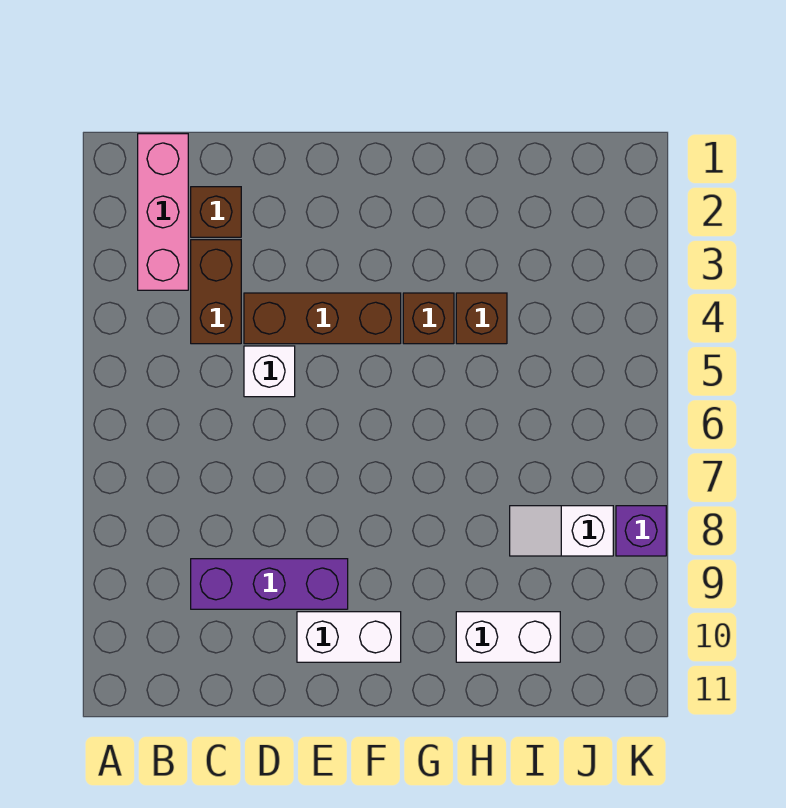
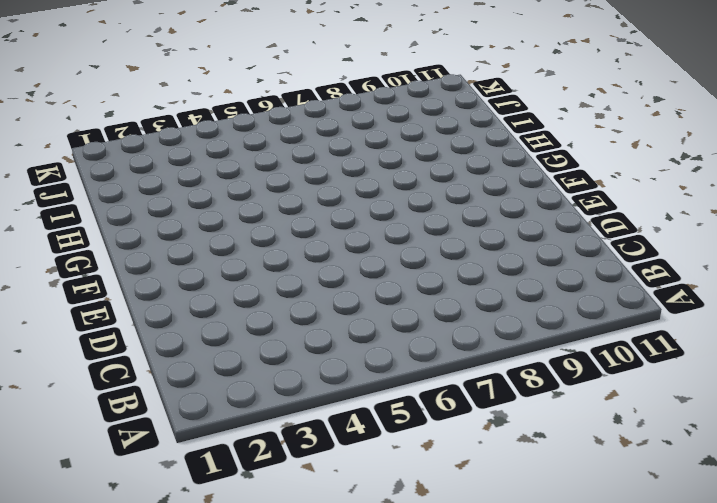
none -> pink brick B1:B3 level 1
none -> brown brick C2 level 1
none -> brown brick C3:C4 level 1

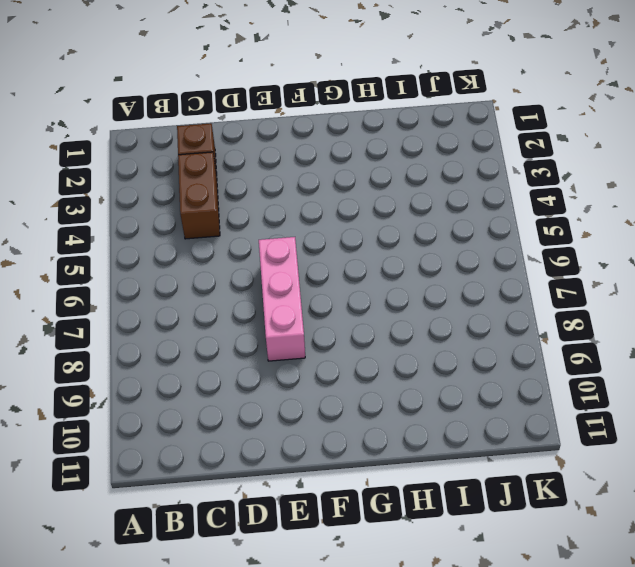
pink brick E6:E8 level 1 -> pink brick B1:B3 level 1
none -> purple brick C9:E9 level 1
none -> brown brick D4:F4 level 1
none -> white brick D5 level 1

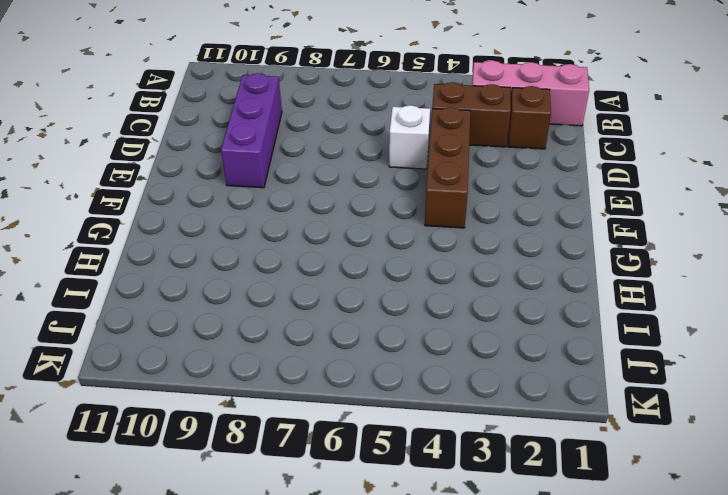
none -> white brick E10:F10 level 1
none -> brown brick G4 level 1
none -> brown brick H4 level 1

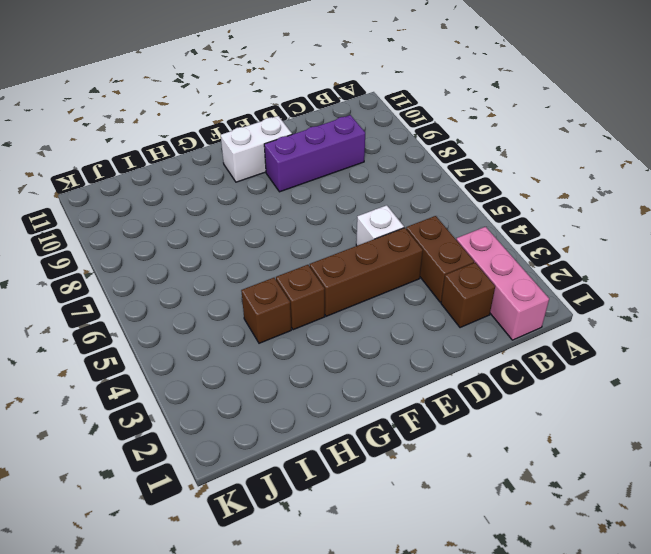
none -> white brick H10:I10 level 1
none -> white slope I8:J8 level 1 top J
none -> purple brick K8 level 1

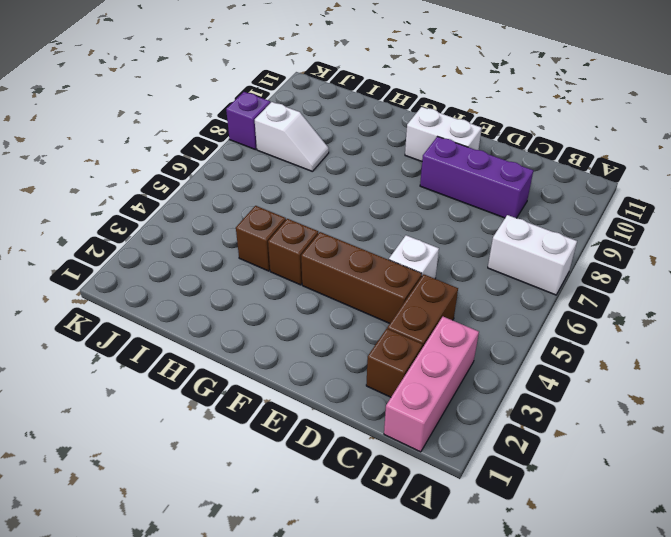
white brick A7:B7 level 1 -> white brick H10:I10 level 1

